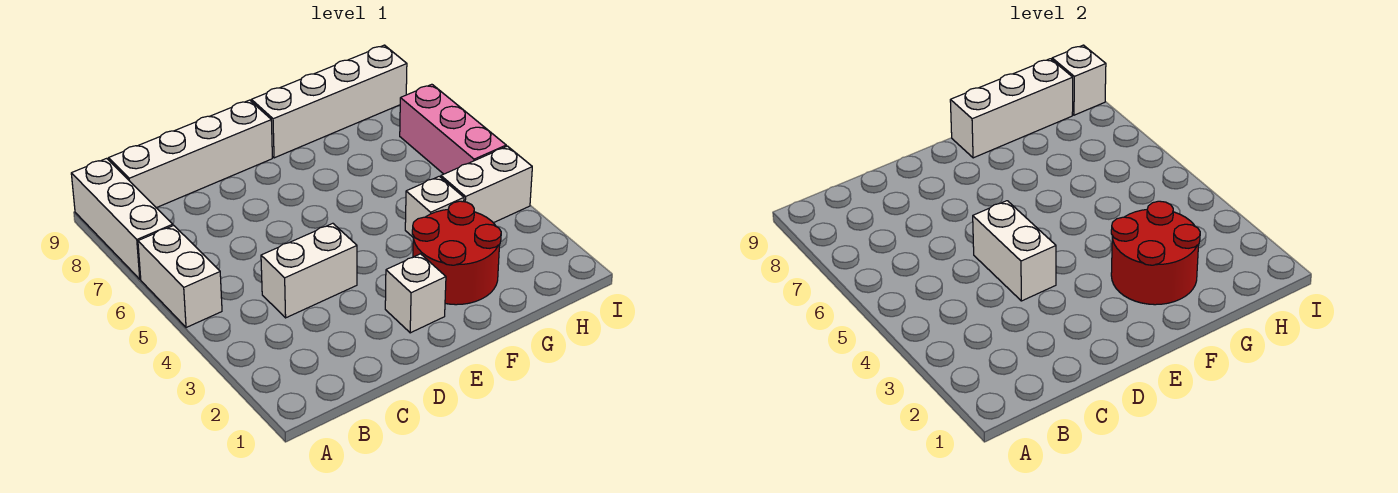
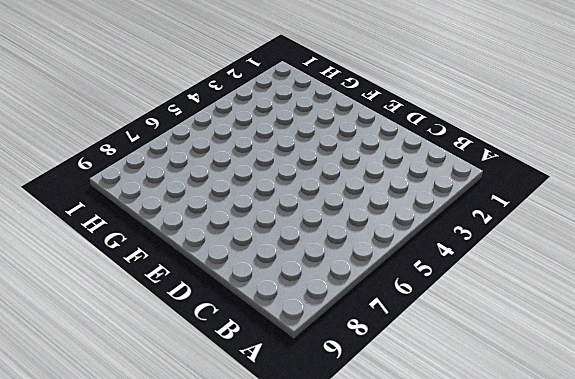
none -> white brick A5:A6 level 1
none -> white brick A7:A9 level 1
none -> white brick B9:E9 level 1

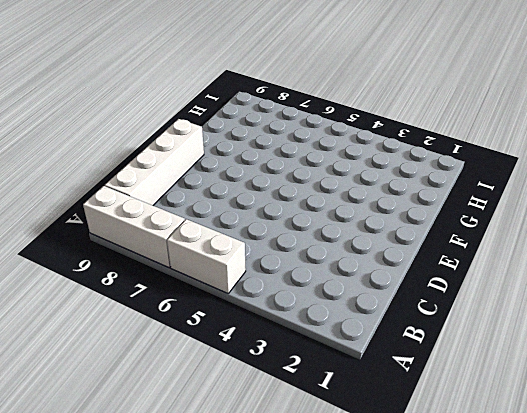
none -> white brick C4:D4 level 1
none -> white brick E2 level 1
none -> red round brick F2:G3 level 1

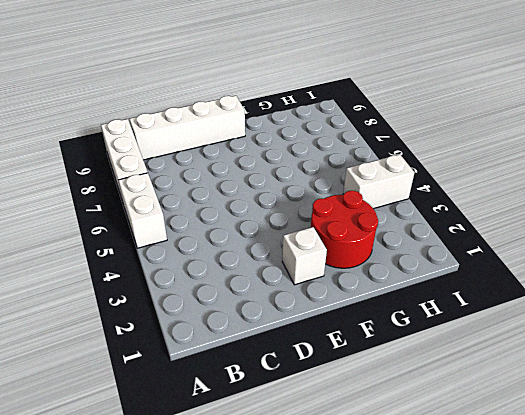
none -> white brick C4:D4 level 1
none -> white brick F9:I9 level 1
none -> white brick G4 level 1

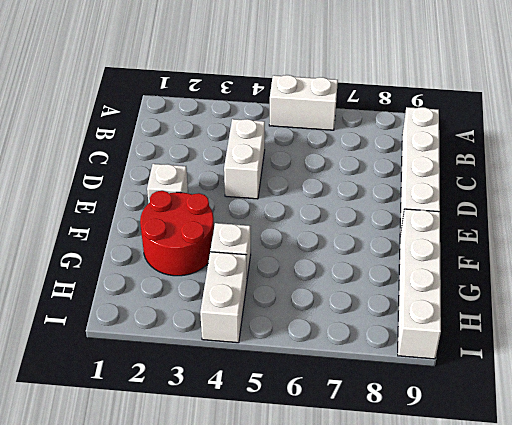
none -> white brick A7:A9 level 1
none -> pink brick I5:I7 level 1
none -> white brick D4:D5 level 2

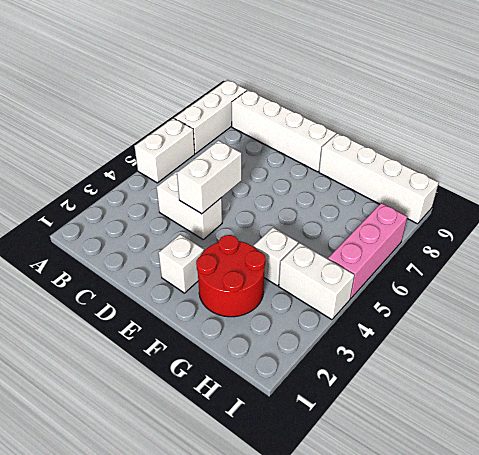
none -> red round brick F2:G3 level 2
none -> white brick F9:H9 level 2
none -> white brick I9 level 2

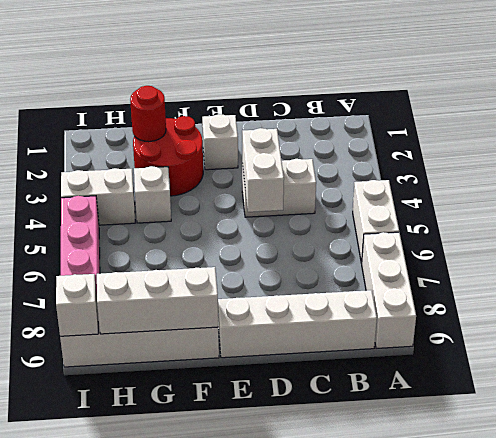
red round brick G2 level 2 -> red round brick F2:G3 level 2

